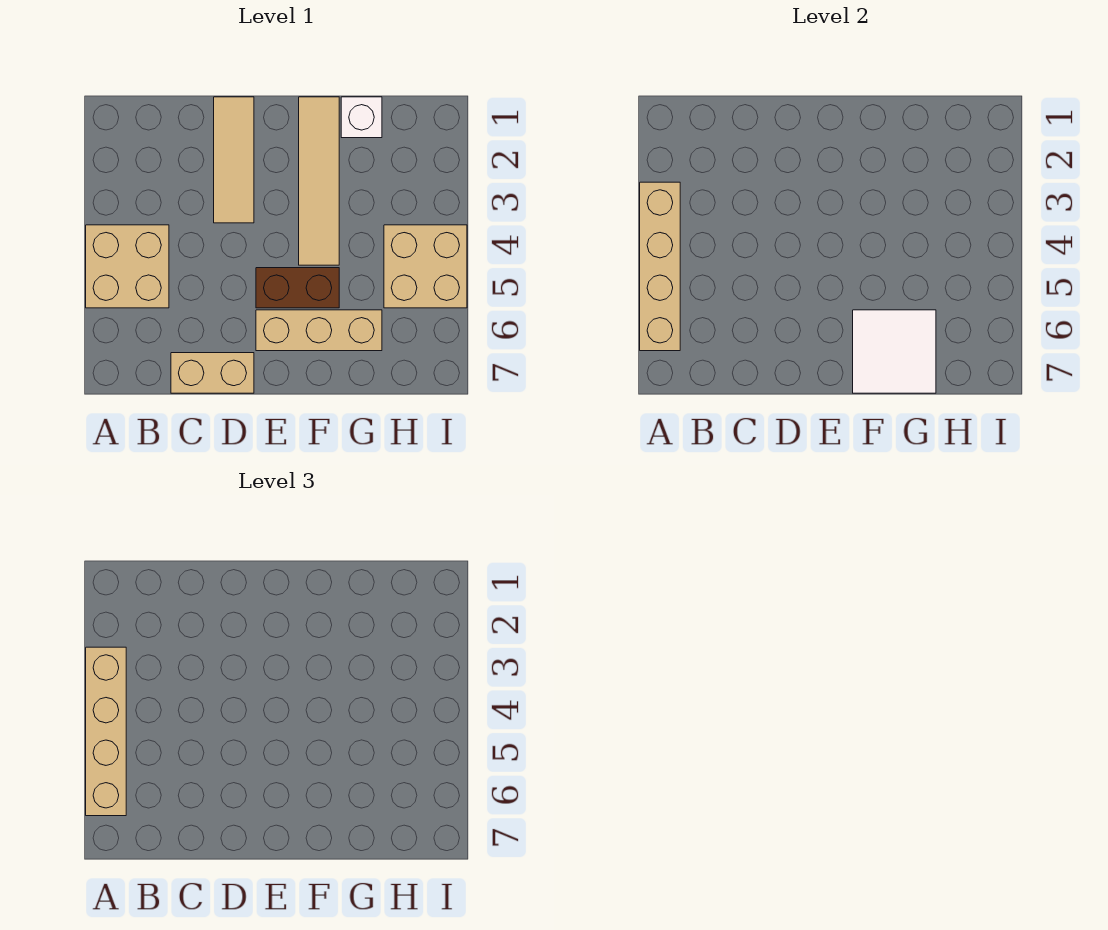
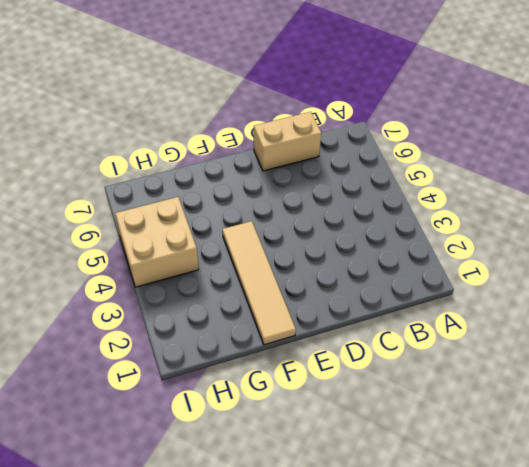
none -> tan brick A4:B5 level 1
none -> tan tile D1:D3 level 1

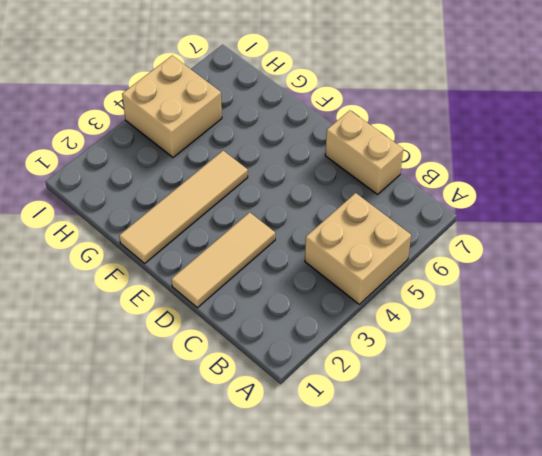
none -> brown brick E5:F5 level 1
none -> tan brick E6:G6 level 1

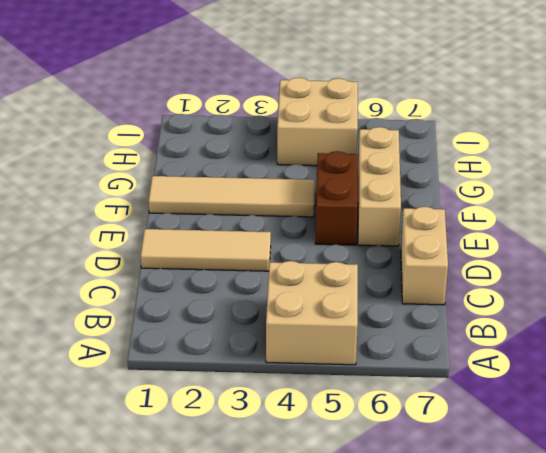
none -> white brick G1 level 1
none -> tan brick A3:A6 level 2

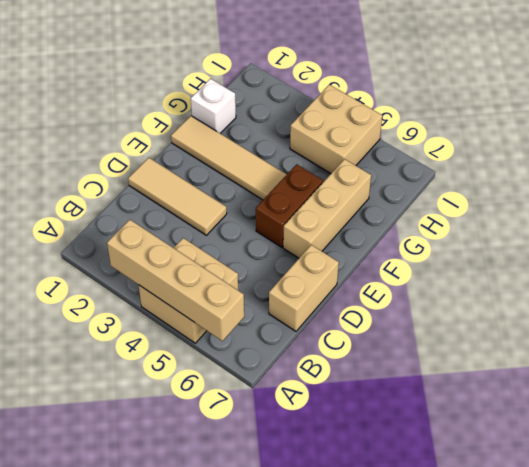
none -> white tile F6:G7 level 2
none -> tan brick A3:A6 level 3

